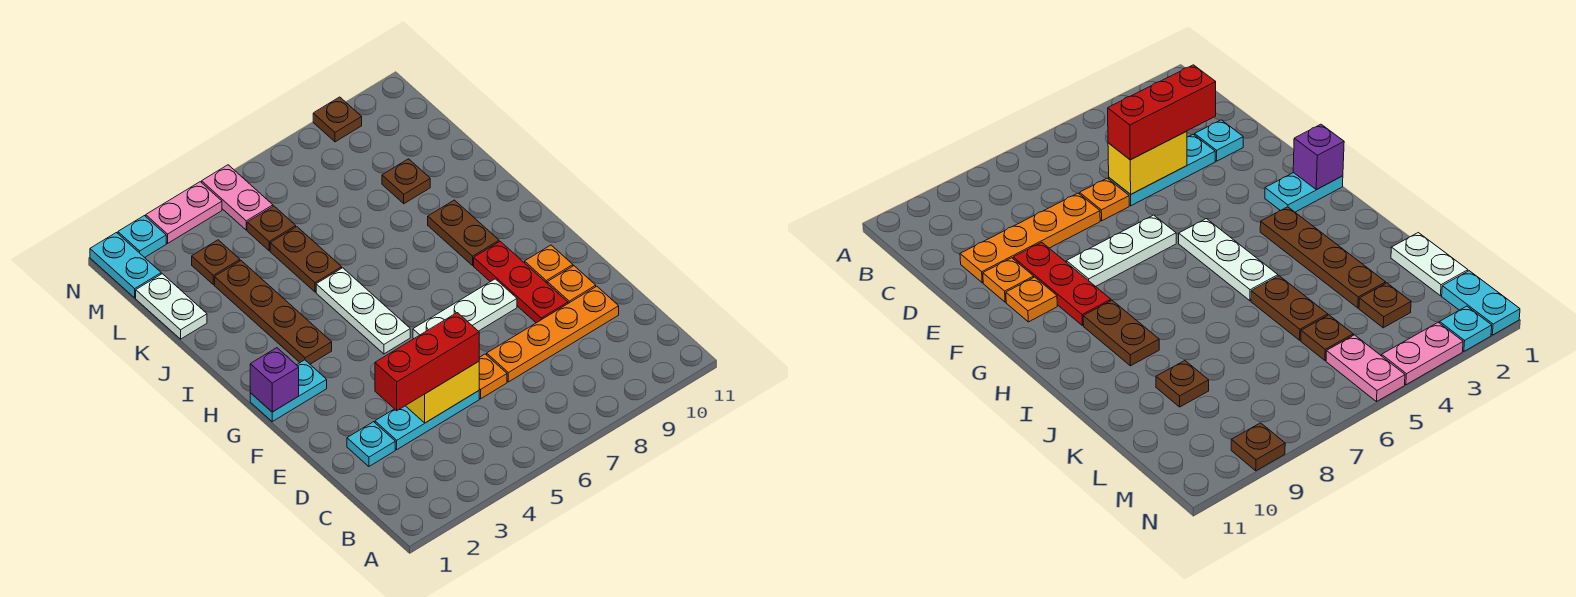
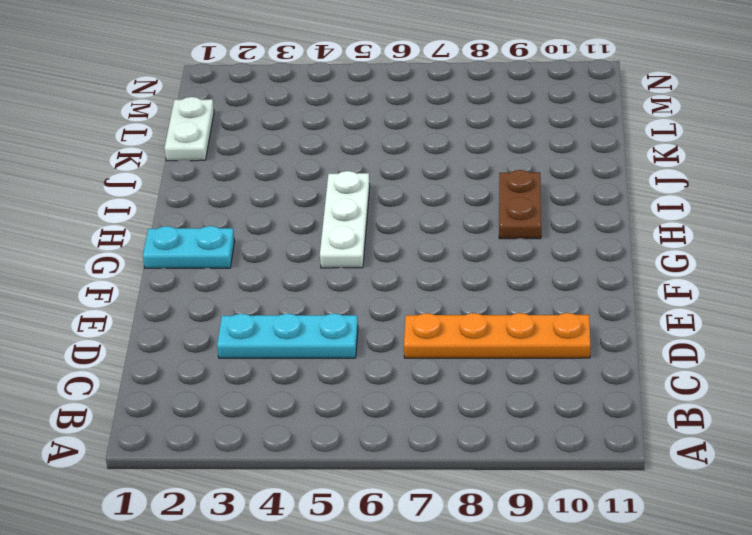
none -> cyan plate D2 level 1
none -> orange plate D6 level 1
none -> red plate E9:G9 level 1

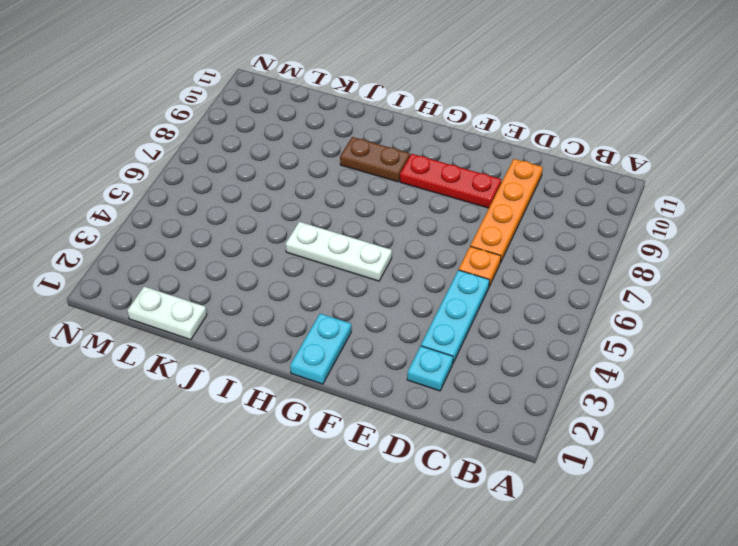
none -> orange plate E10 level 1
none -> white plate F6:F8 level 1
none -> orange plate F10 level 1

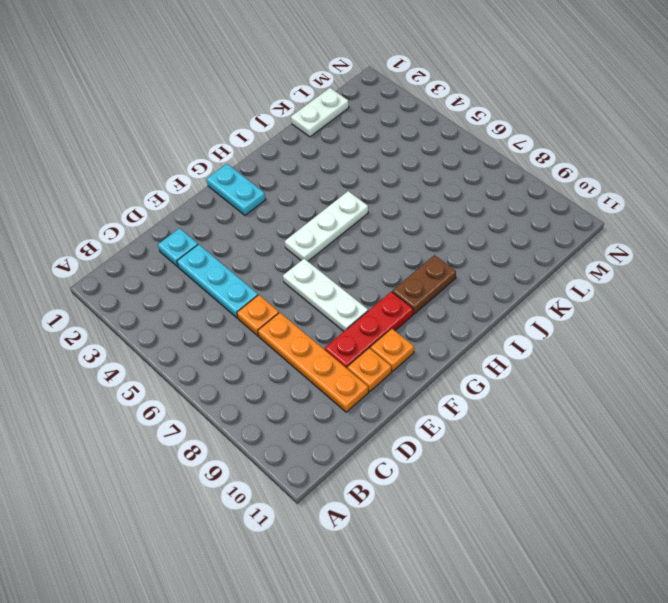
none -> brown plate H3:K3 level 1
none -> brown plate J5:K5 level 1
none -> brown plate K9 level 1

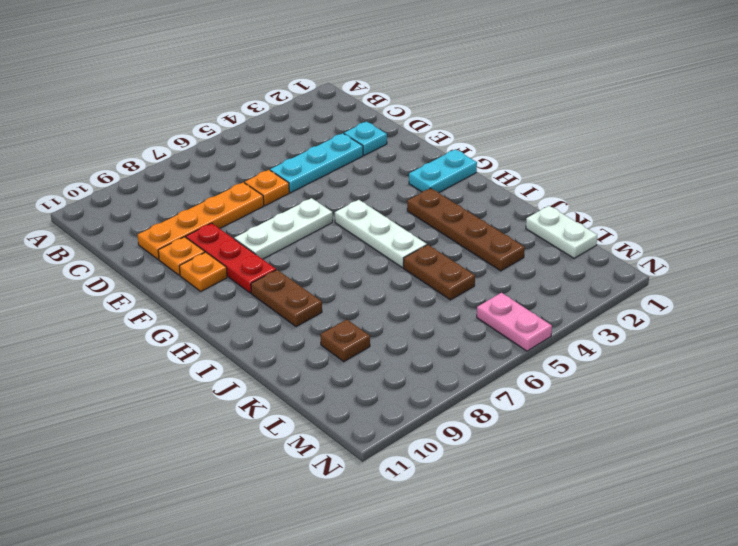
none -> brown plate L3 level 1
none -> brown plate L5 level 1
none -> cyan plate M1:N1 level 1

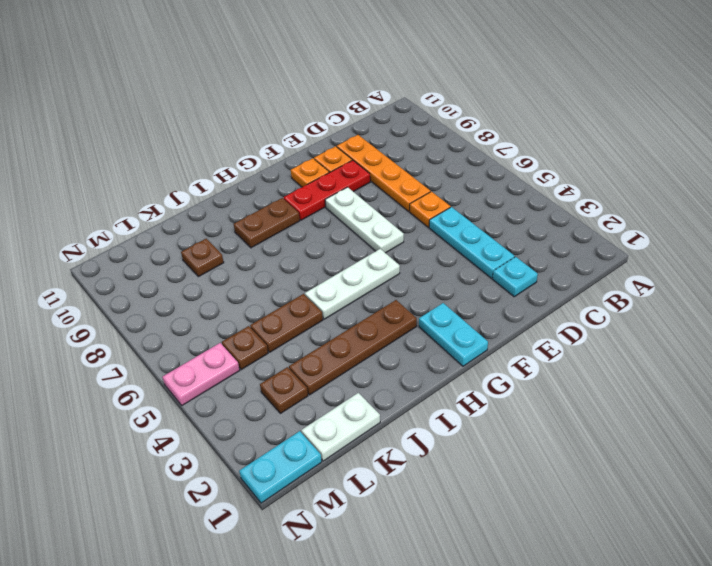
none -> cyan plate N2 level 1
none -> pink plate N3:N4 level 1
none -> brown plate N9 level 1

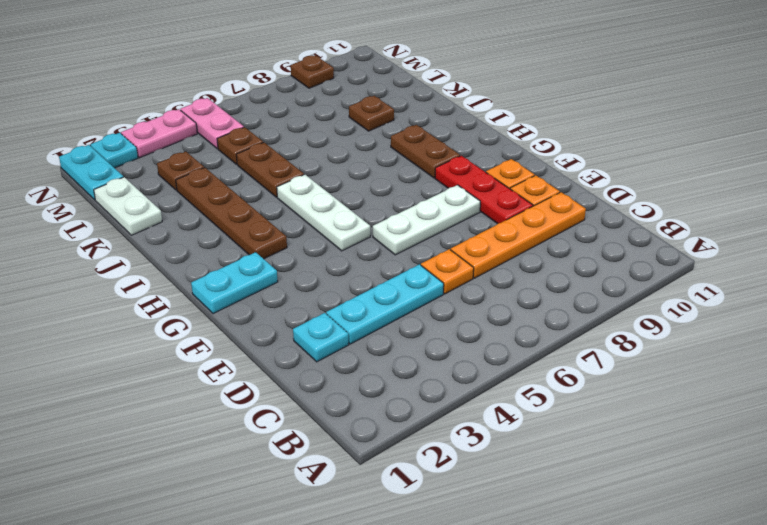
none -> yellow brick D4:D5 level 2
none -> purple brick G1 level 2
none -> red brick D3:D5 level 3

